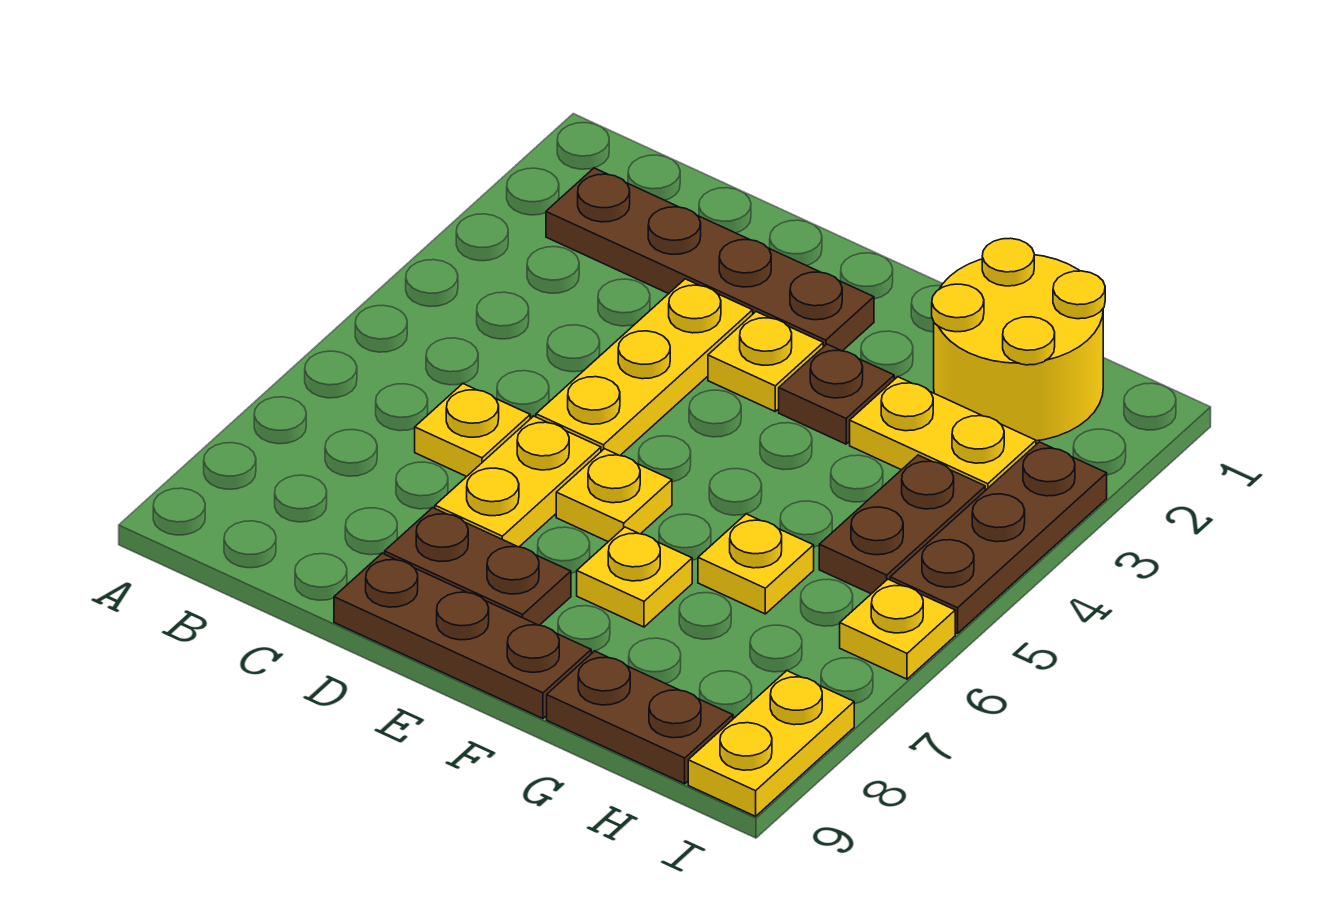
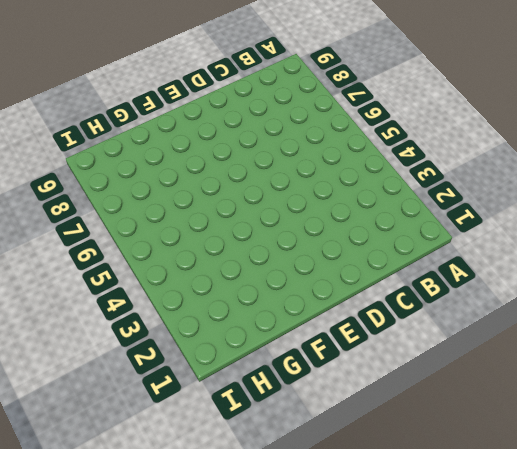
none -> brown plate B2:E2 level 1
none -> yellow plate C6 level 1
none -> yellow plate D3:D5 level 1

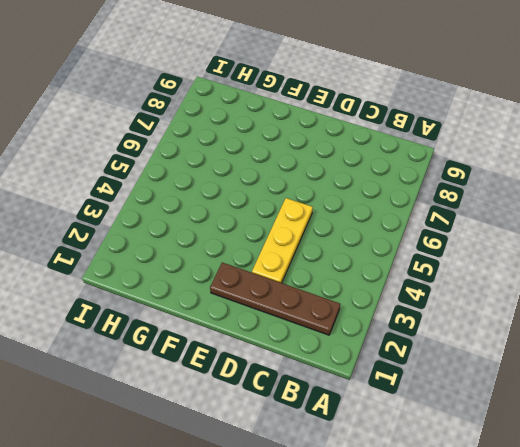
none -> yellow plate C6 level 1
none -> yellow plate D6:D7 level 1
none -> brown plate D8:E8 level 1

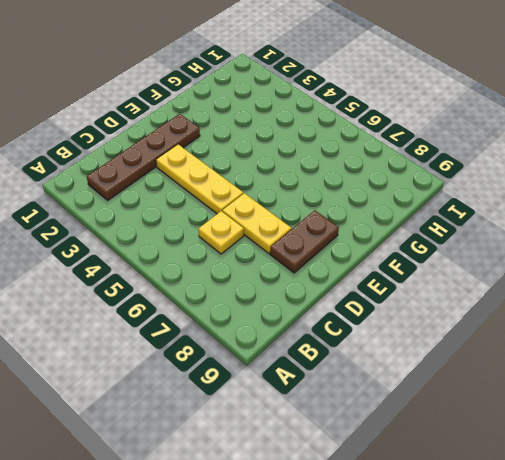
none -> brown plate D9:F9 level 1
none -> yellow plate E3 level 1
none -> yellow plate E6 level 1

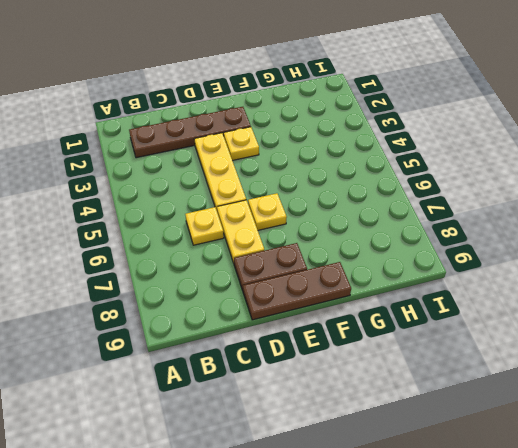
none -> brown plate F3 level 1
none -> yellow plate F7 level 1
none -> yellow round brick G1:H2 level 1

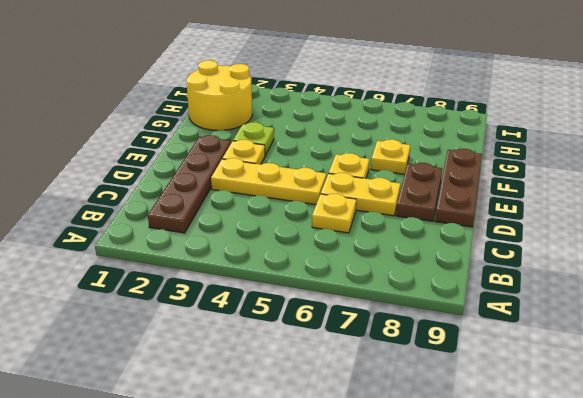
lime plate F3 level 1 -> brown plate F3 level 1
none -> yellow plate G3:H3 level 1
none -> yellow plate G6 level 1
none -> brown plate G9:H9 level 1

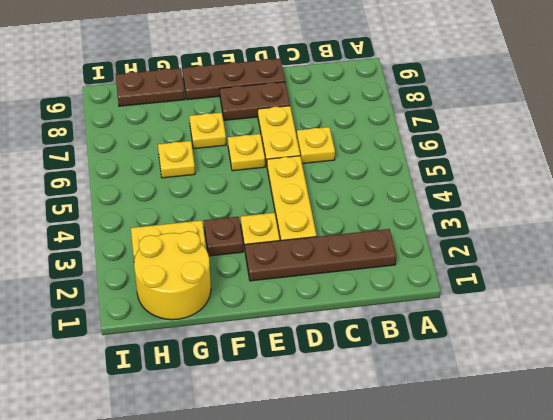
none -> brown plate H4:H5 level 1
none -> brown plate I3:I5 level 1
none -> yellow plate I6 level 1

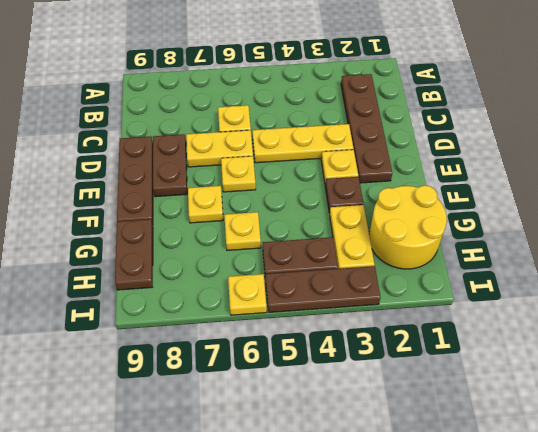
none -> yellow plate I8:I9 level 1

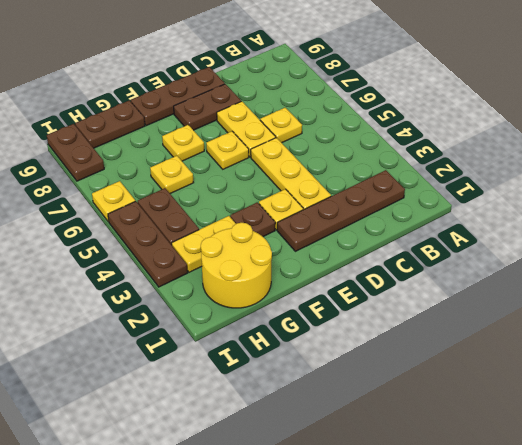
brown plate I8:I9 level 1 -> yellow plate I8:I9 level 1

